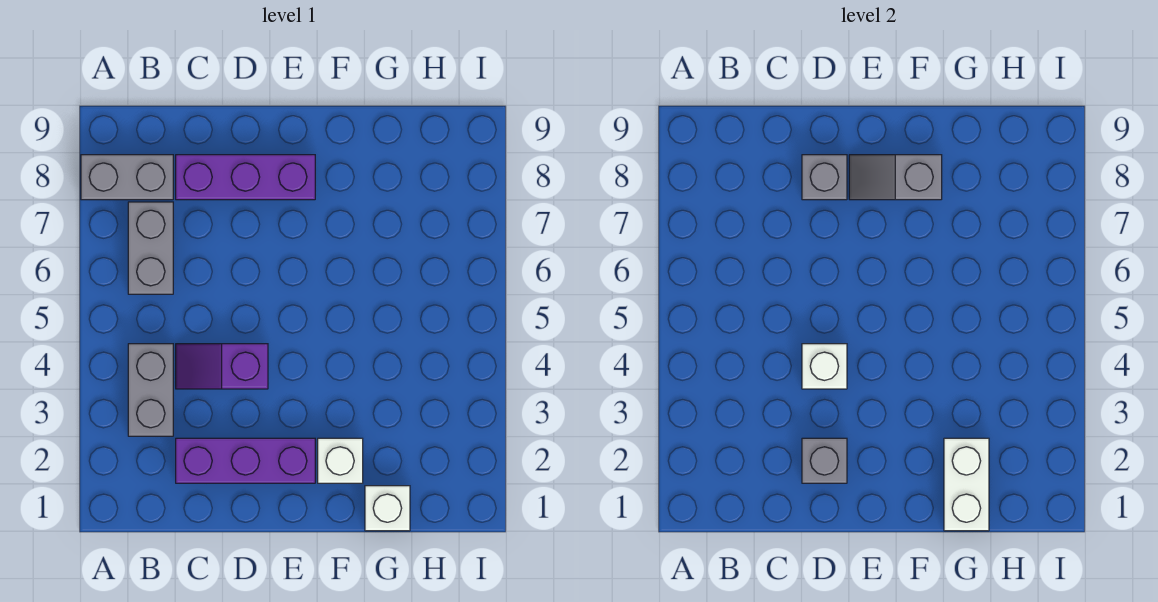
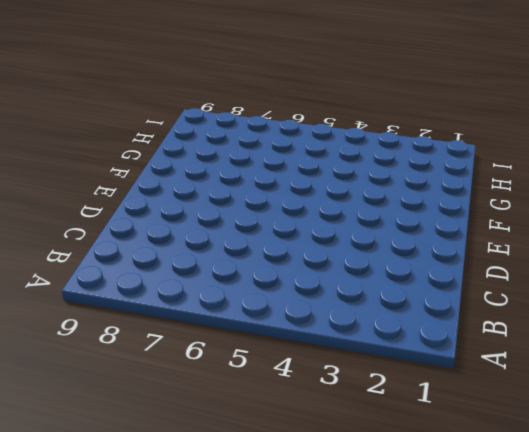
none -> grey brick A8:B8 level 1
none -> grey brick B3:B4 level 1
none -> grey brick B6:B7 level 1

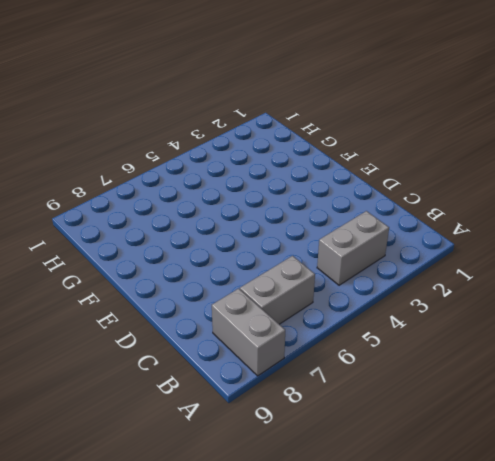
none -> purple brick C2:E2 level 1
none -> purple slope C4:D4 level 1 top D
none -> purple brick C8:E8 level 1

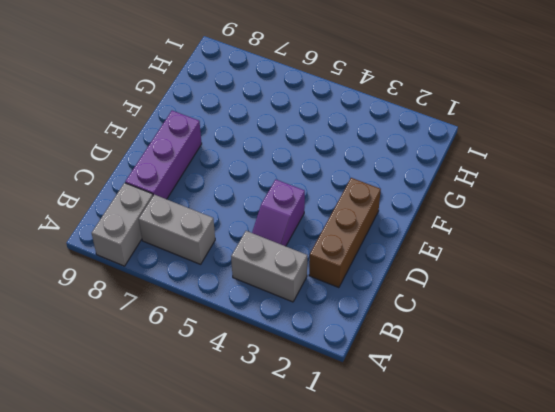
brown brick C2:E2 level 1 -> purple brick C2:E2 level 1
none -> white brick F2 level 1
none -> white brick G1 level 1
none -> grey brick D2 level 2

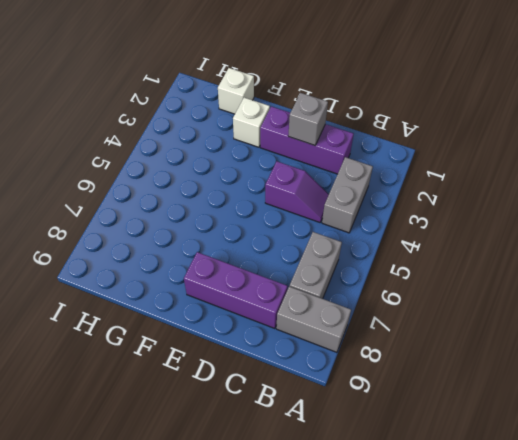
none -> white brick D4 level 2
none -> grey brick D8 level 2
none -> grey slope E8:F8 level 2 top F

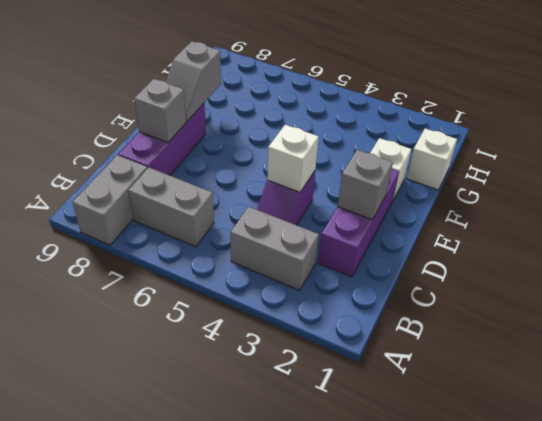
none -> white brick G1:G2 level 2

